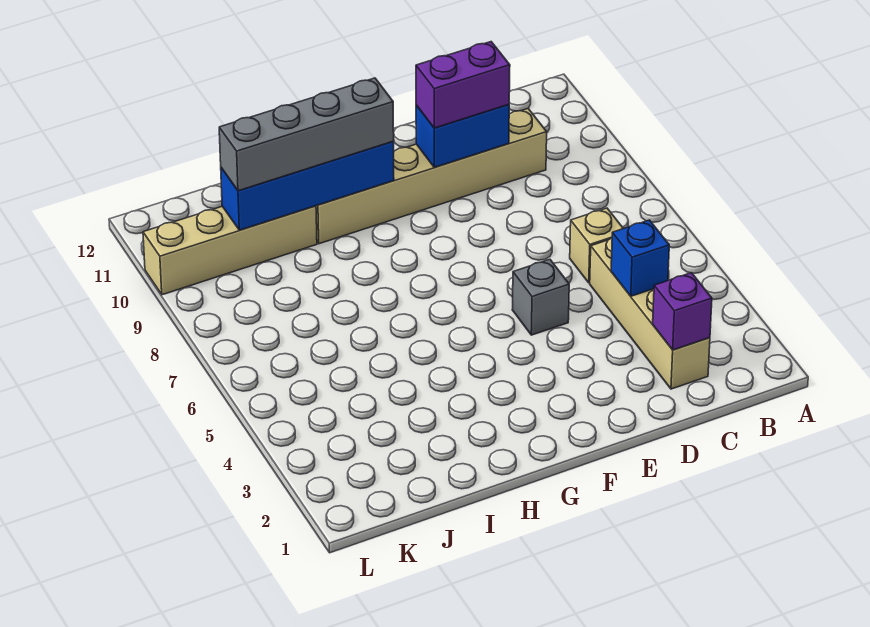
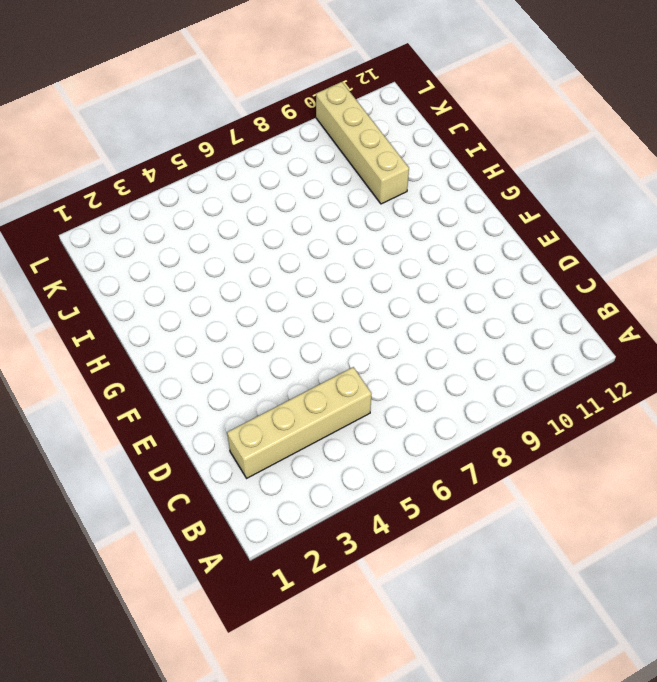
none -> tan brick C6 level 1
none -> tan brick C10:H10 level 1

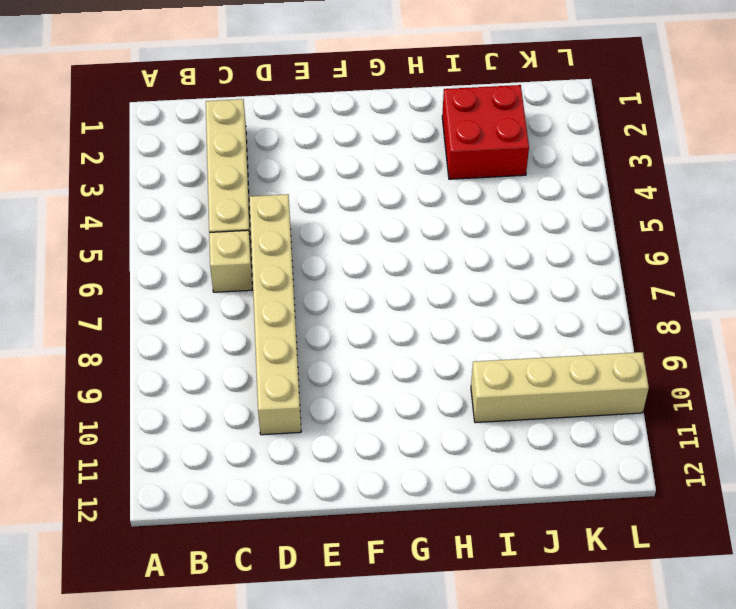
tan brick D5:D10 level 1 -> tan brick C10:H10 level 1
red brick I2:J3 level 1 -> none
none -> grey brick E5 level 1
none -> purple brick C2 level 2

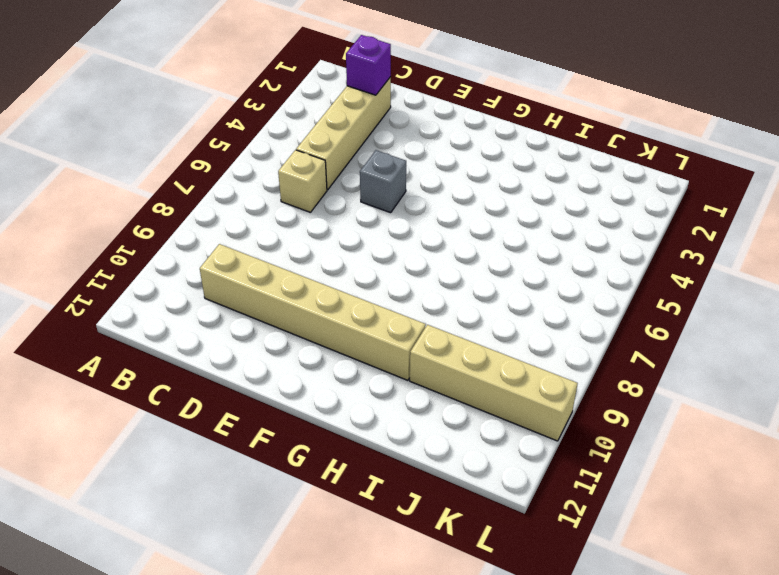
none -> blue brick C4 level 2
none -> blue brick D10:E10 level 2

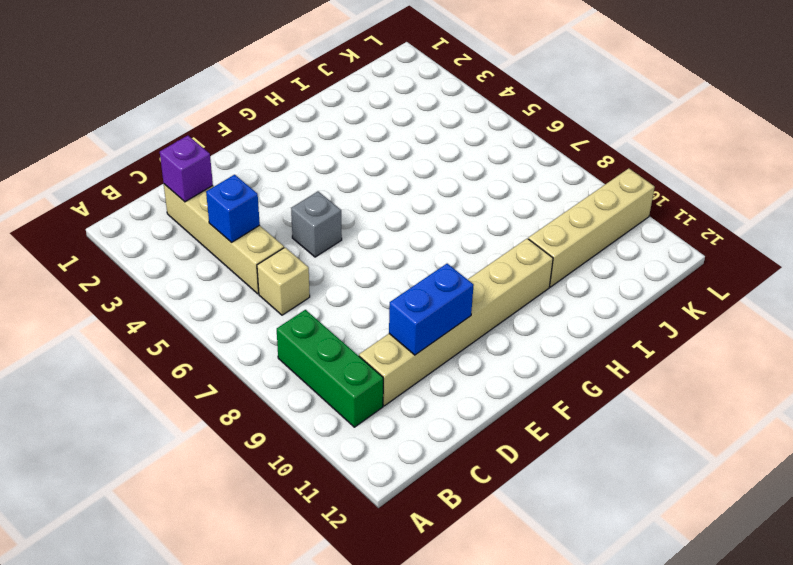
green brick B8:B10 level 1 -> none
none -> blue brick G10:J10 level 2
none -> purple brick D10:E10 level 3

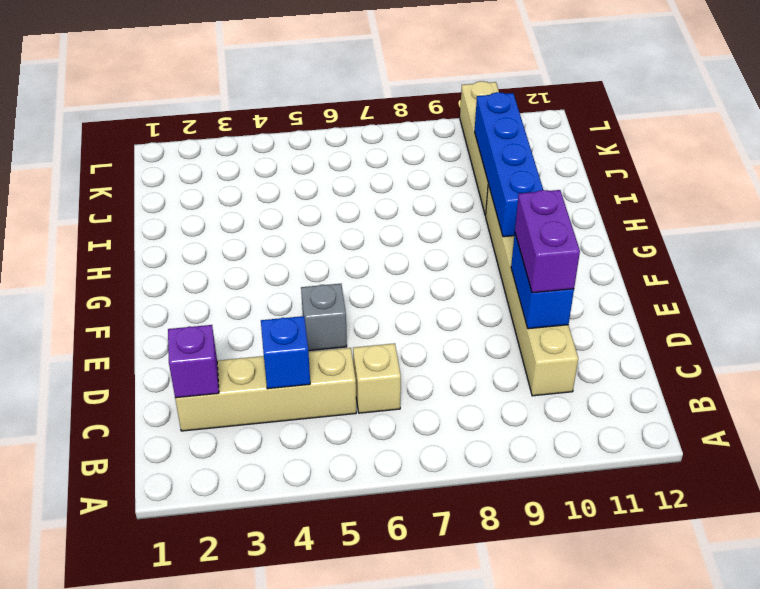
none -> grey brick G10:J10 level 3

